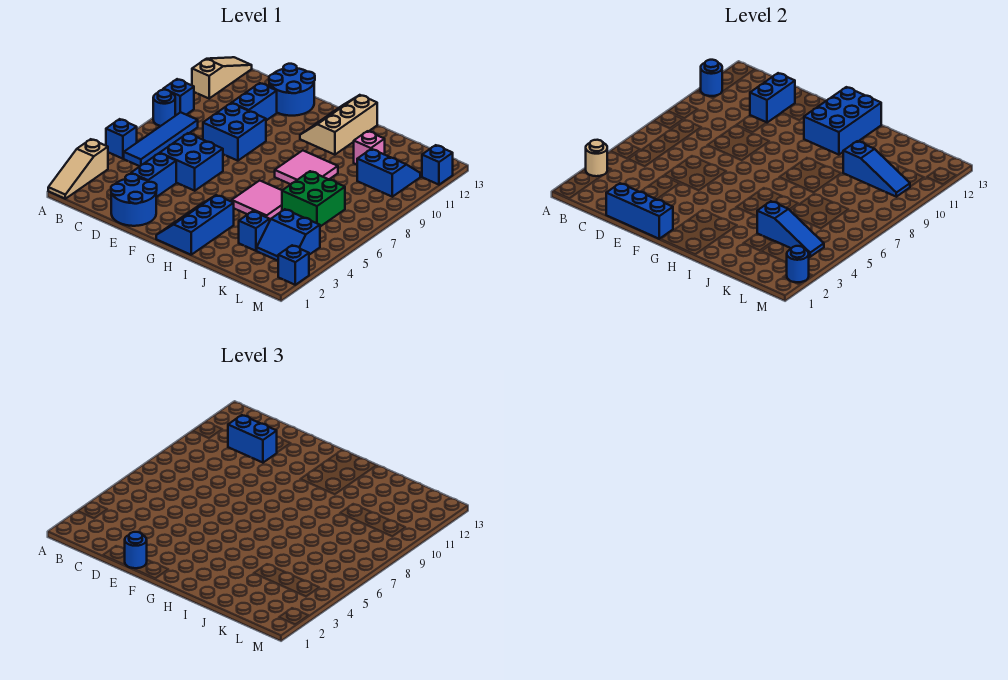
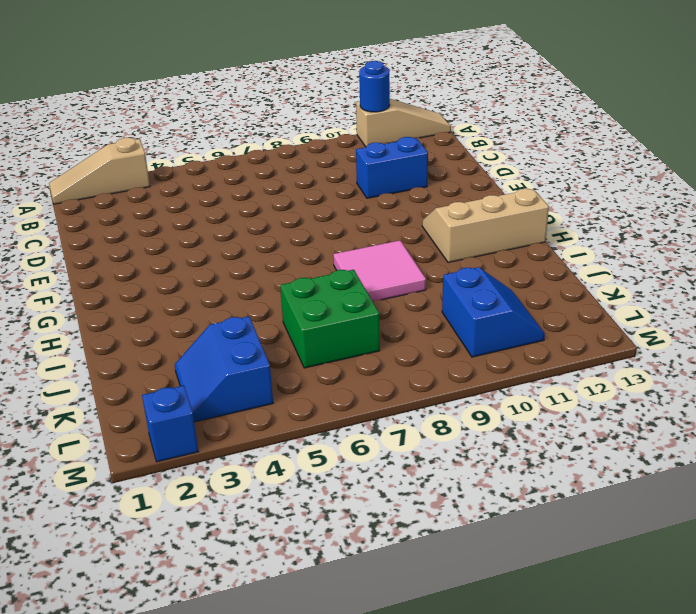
none -> blue brick A5 level 1
none -> blue round brick A8 level 1
none -> blue brick A9 level 1
none -> blue tile B5:B8 level 1

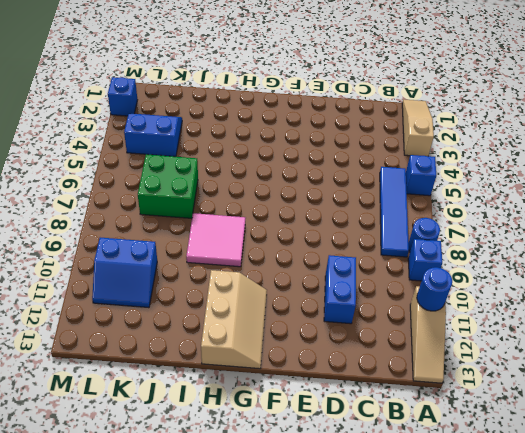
none -> blue round brick D1:E2 level 1
none -> blue brick D3:D4 level 1
none -> blue brick D5:E6 level 1
none -> blue brick D8:E9 level 1

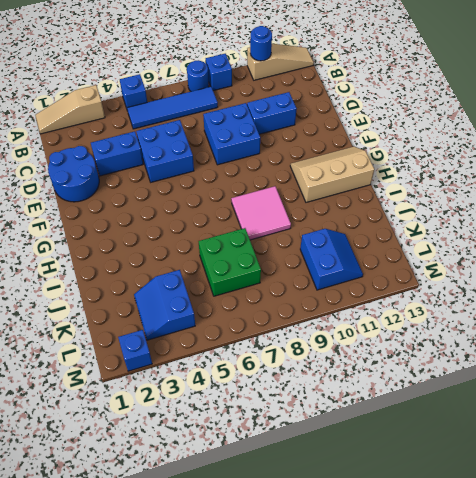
none -> blue round brick D12:E13 level 1
none -> blue slope G1:H3 level 1 top H
none -> pink tile H5:I6 level 1
none -> blue brick J3 level 1

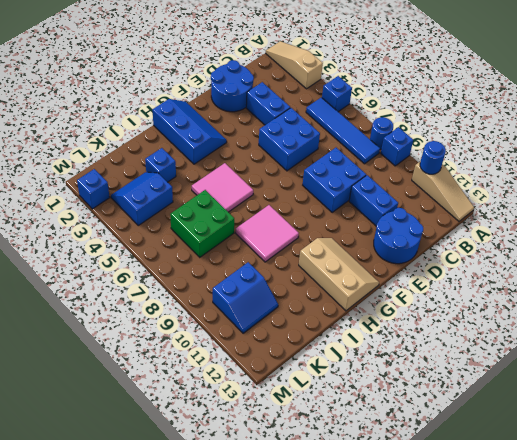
none -> pink brick J11 level 1
none -> blue brick M12 level 1
none -> tan round brick A3 level 2
none -> blue brick D1:F1 level 2

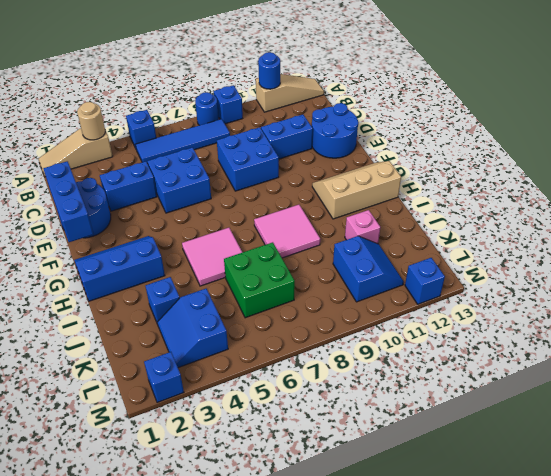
none -> blue brick D11:D12 level 2
none -> blue brick G11:H13 level 2
none -> blue slope J4:L4 level 2 top J
none -> blue slope J10:L10 level 2 top J

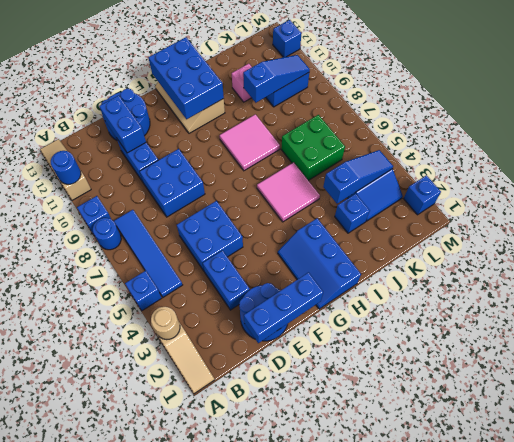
none -> blue round brick M2 level 2
none -> blue brick C11:D11 level 3
none -> blue round brick E1 level 3

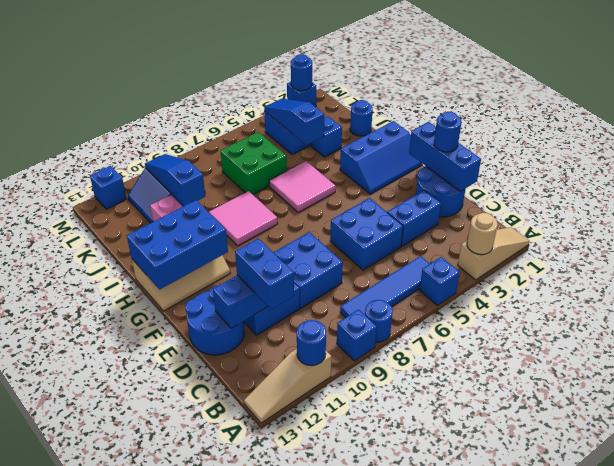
blue round brick J1 level 1 -> none

